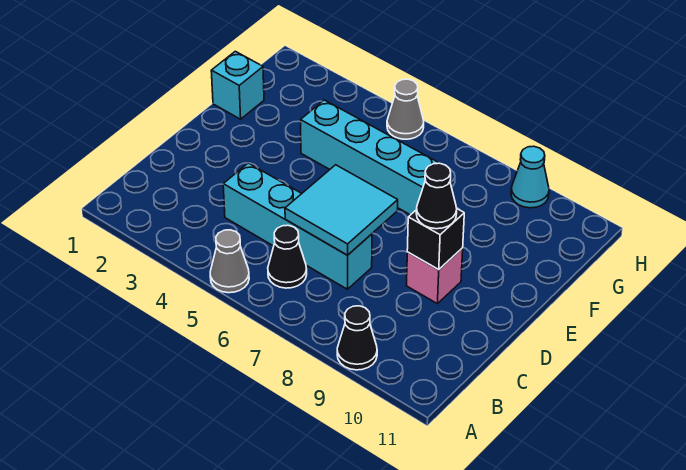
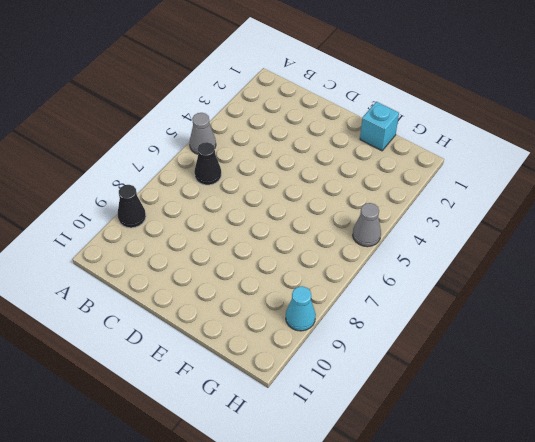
none -> cyan brick C4:C7 level 1
none -> pink brick D9 level 1
none -> cyan brick F4:F7 level 1

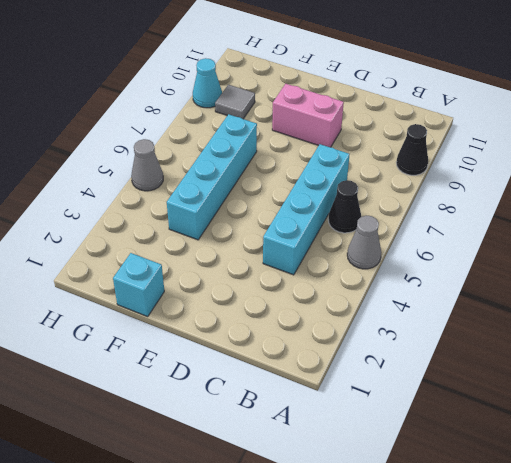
pink brick D9:E9 level 1 -> pink brick D9 level 1
grey tile G9 level 1 -> none
none -> cyan tile C6:D7 level 2
none -> black brick D9 level 2
none -> black cone D9 level 3

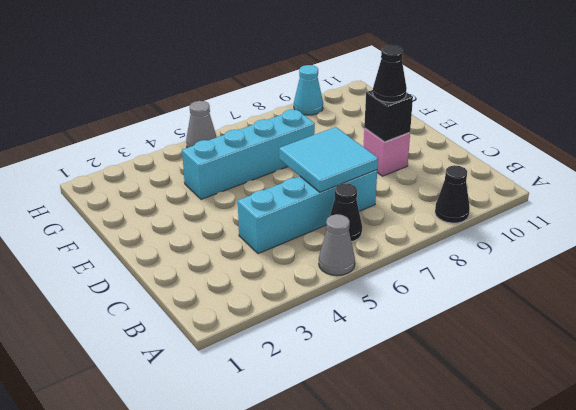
none -> cyan brick F1 level 1

